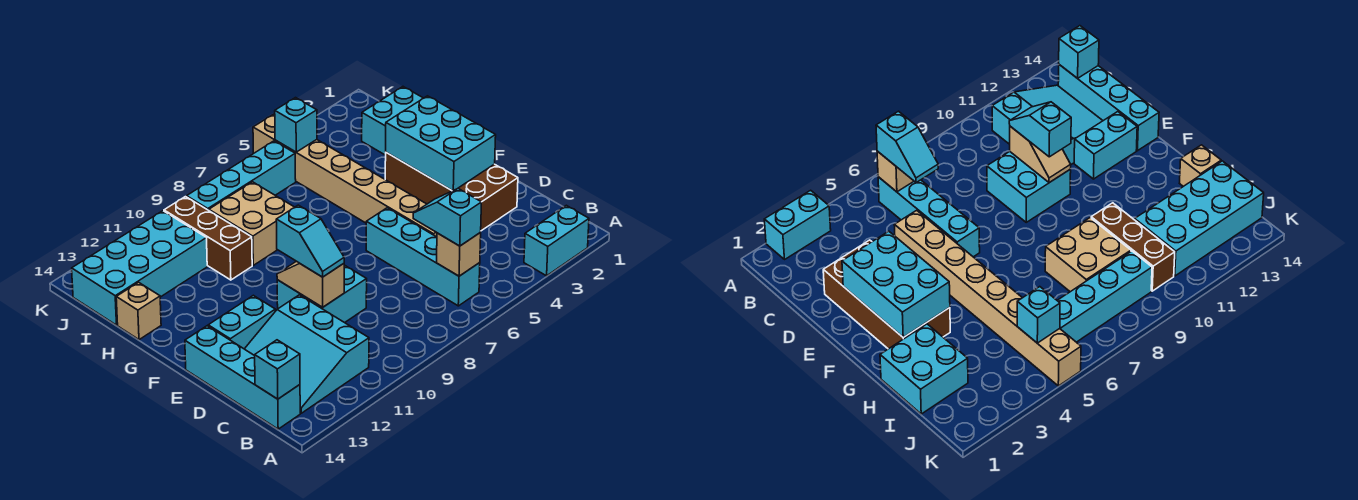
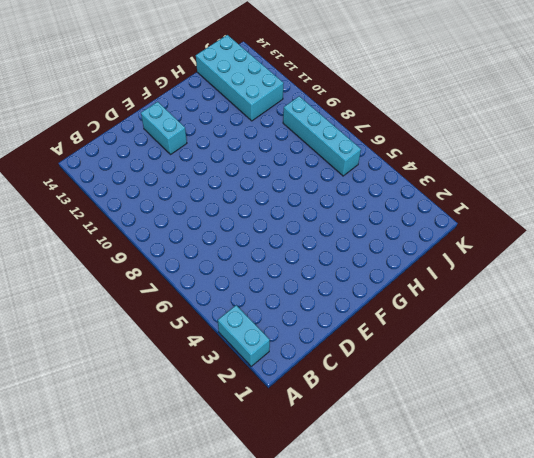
none -> cyan brick B6:E6 level 1
none -> cyan slope B11:D13 level 1 top 11
none -> cyan brick B14:E14 level 1

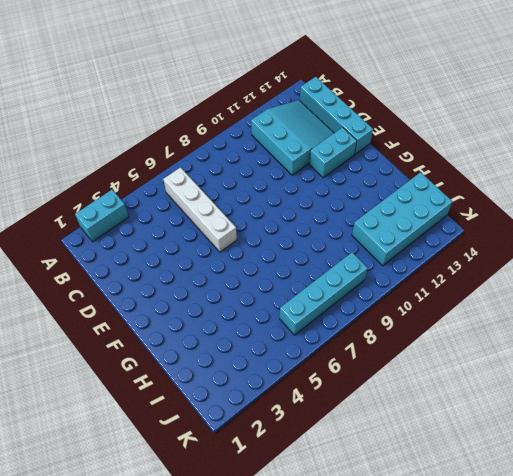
white brick B6:E6 level 1 -> cyan brick B6:E6 level 1
none -> brown brick D2:G3 level 1
none -> tan brick D5:K5 level 1
none -> cyan brick D9:E10 level 1

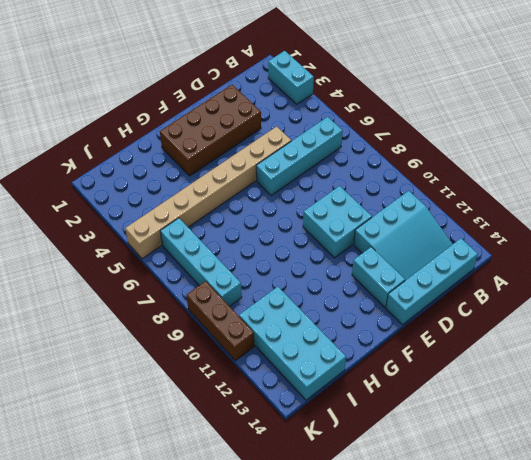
brown brick K9:K11 level 1 -> brown brick H10:J10 level 1
none -> cyan brick H1:I2 level 1
none -> tan brick H8:I9 level 1
none -> tan brick H14 level 1

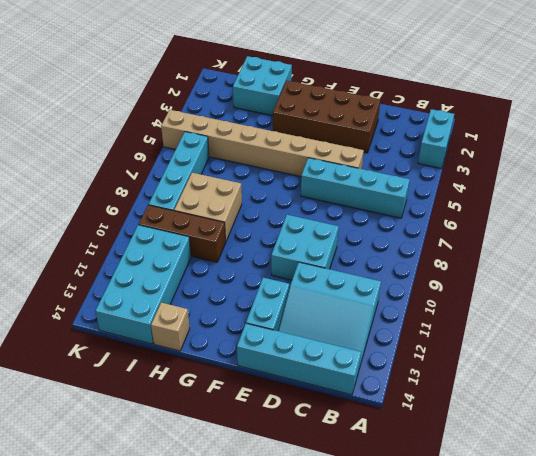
none -> tan brick B6 level 2
none -> cyan brick B14 level 2
none -> tan slope D10:E10 level 2 top D

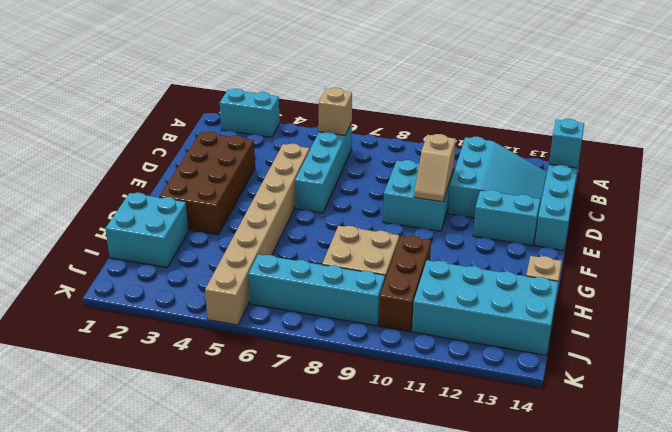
none -> cyan brick E2:G3 level 2
none -> cyan brick J5 level 2
none -> cyan slope B6:C6 level 3 top B

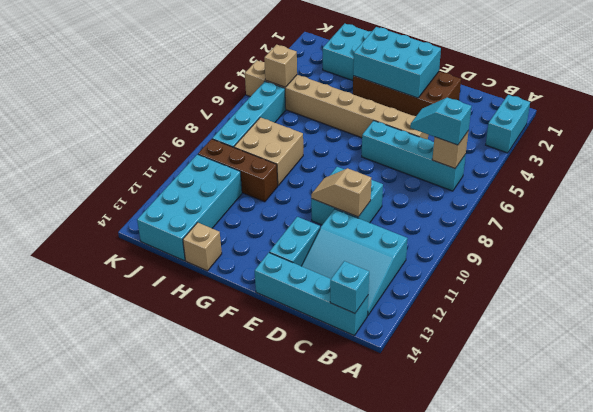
tan brick J5 level 2 -> cyan brick J5 level 2
none -> cyan slope D10:E10 level 3 top E

